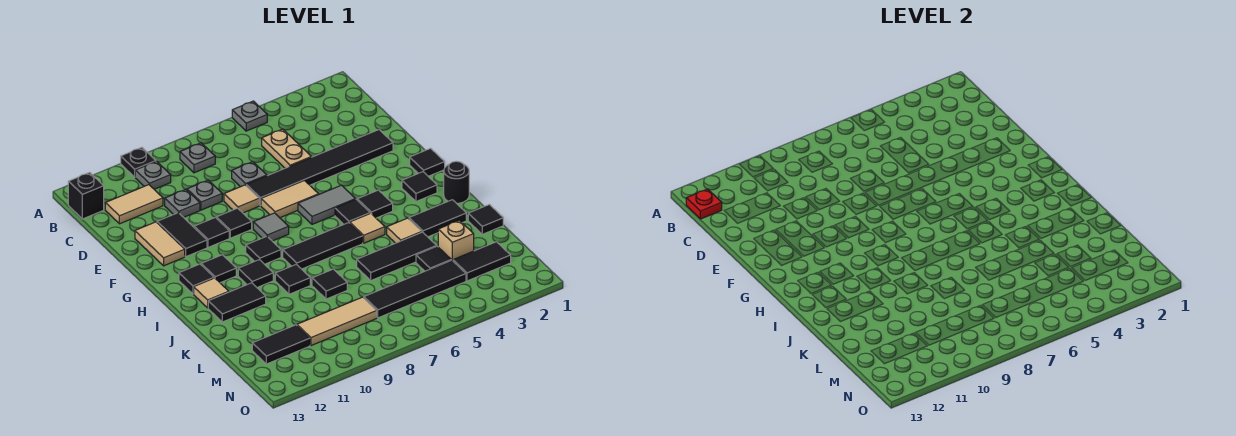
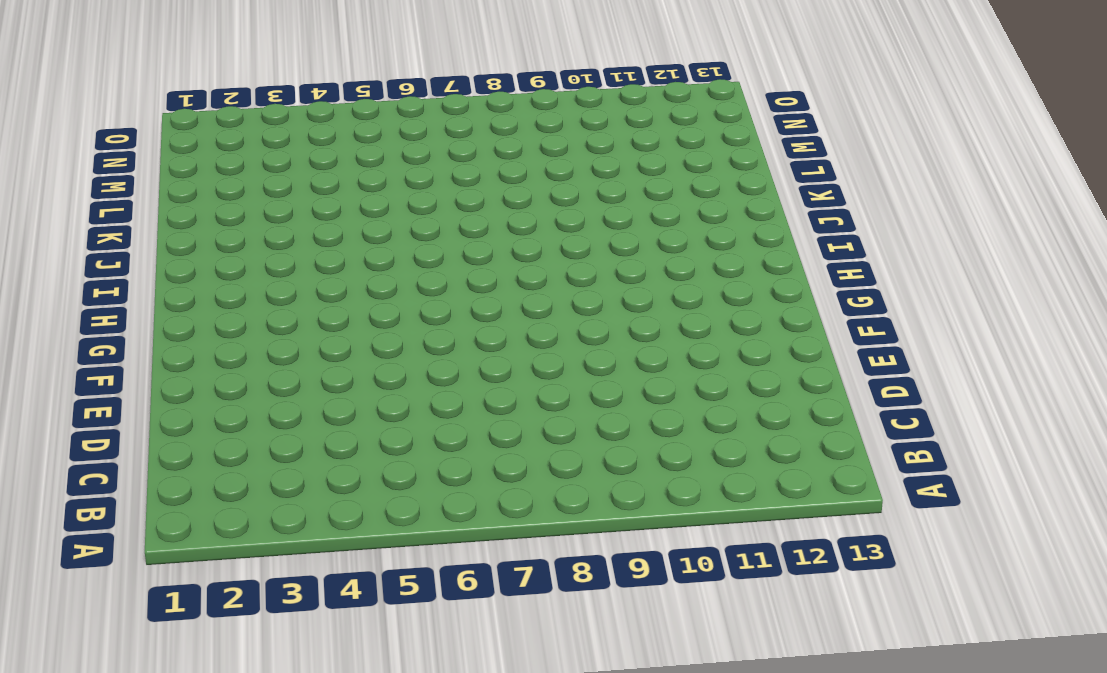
none -> grey plate A5 level 1
none -> black plate A10 level 1
none -> grey plate B8 level 1
none -> grey plate B10 level 1

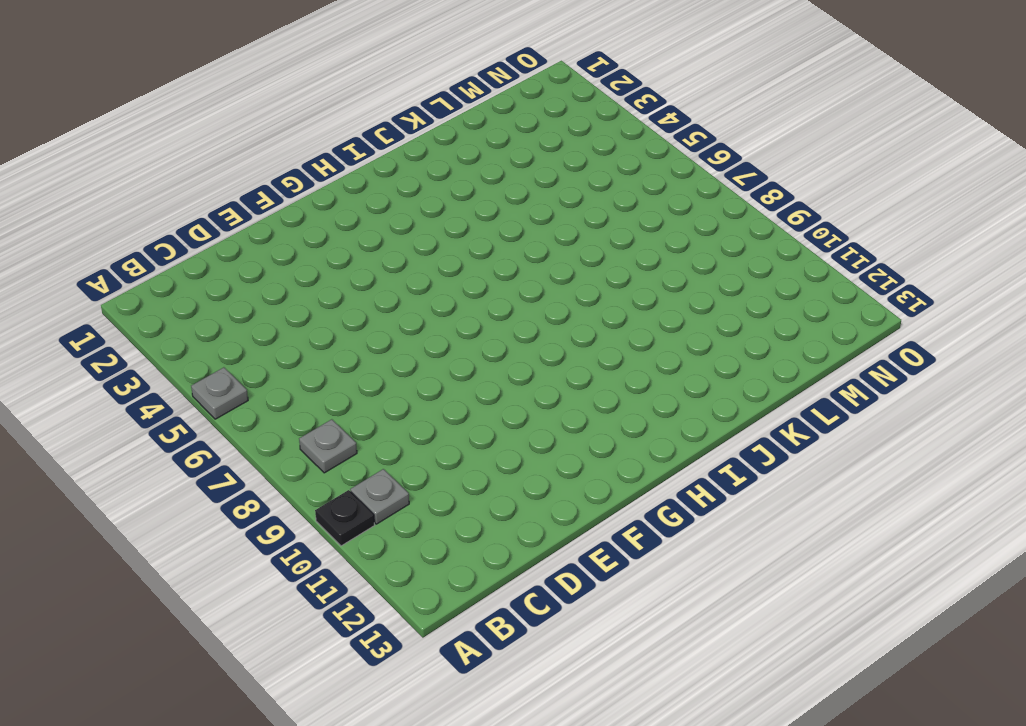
none -> black brick B13 level 1
none -> tan plate C5:D5 level 1
none -> tan tile C11:C12 level 1
none -> grey plate D7 level 1

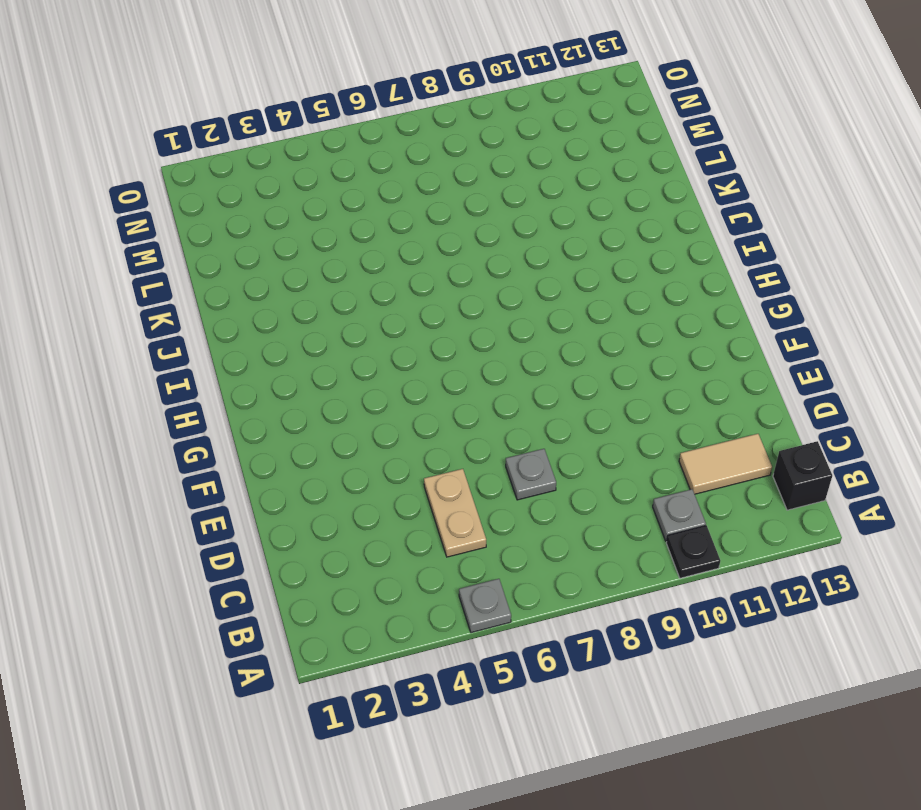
none -> grey plate B8 level 1
none -> grey plate D9 level 1
none -> grey plate D10 level 1
none -> black tile E2:E7 level 1

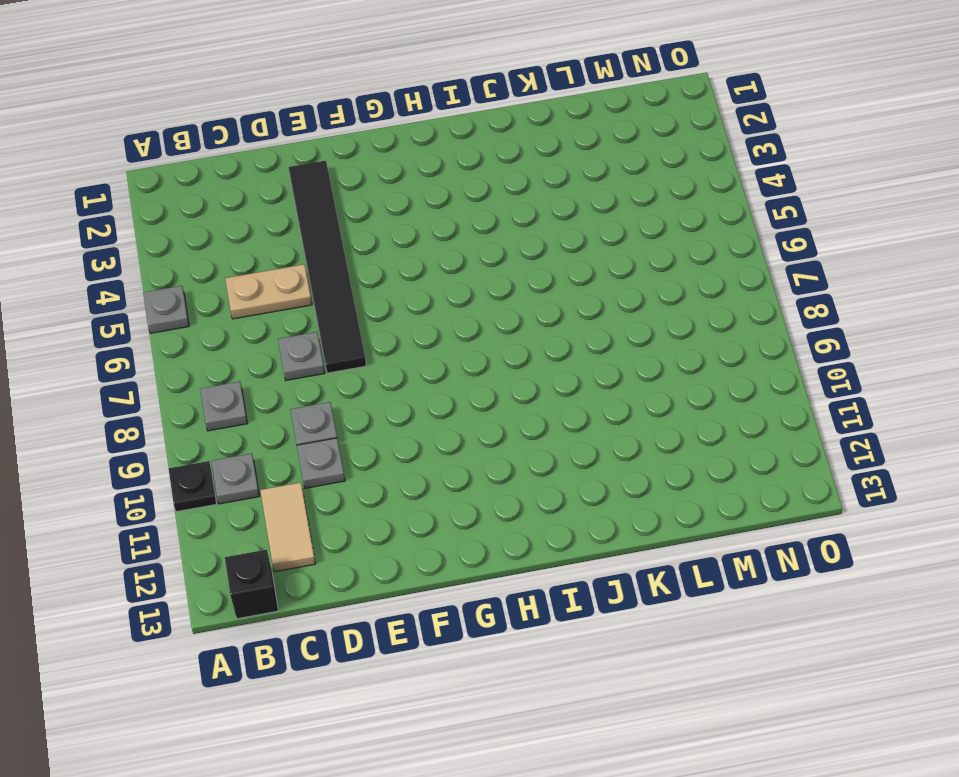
none -> tan tile E8 level 1
none -> black tile E11:F11 level 1
none -> tan tile E12:F12 level 1
none -> tan tile F6:F7 level 1

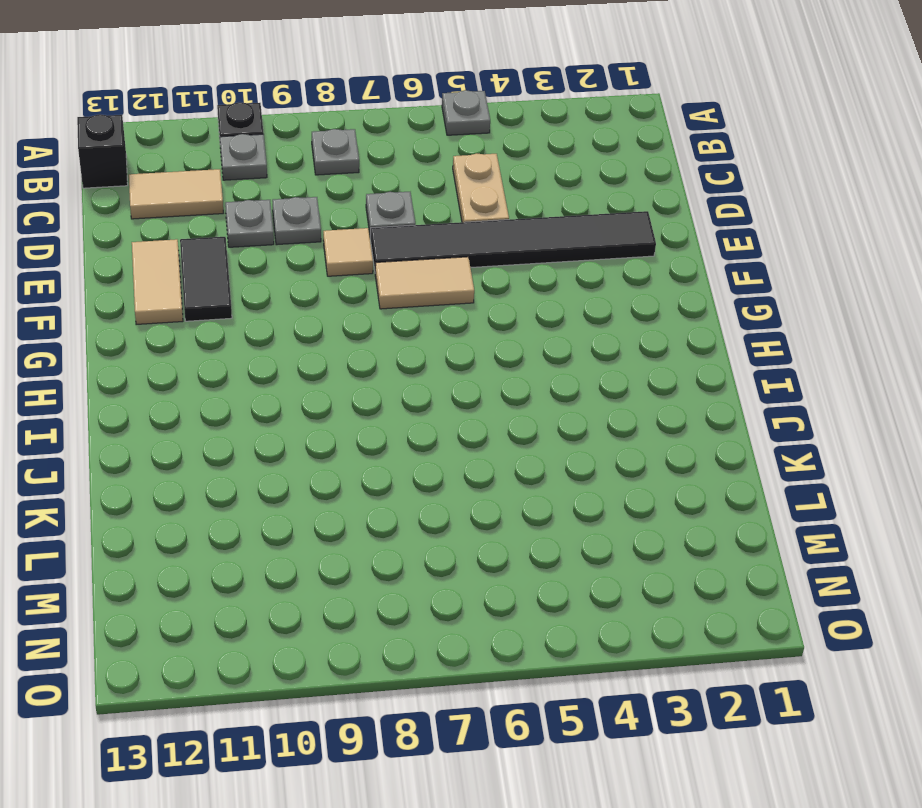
none -> black tile F9 level 1
none -> black tile F10 level 1
none -> black tile G1 level 1
none -> grey tile G5:G6 level 1

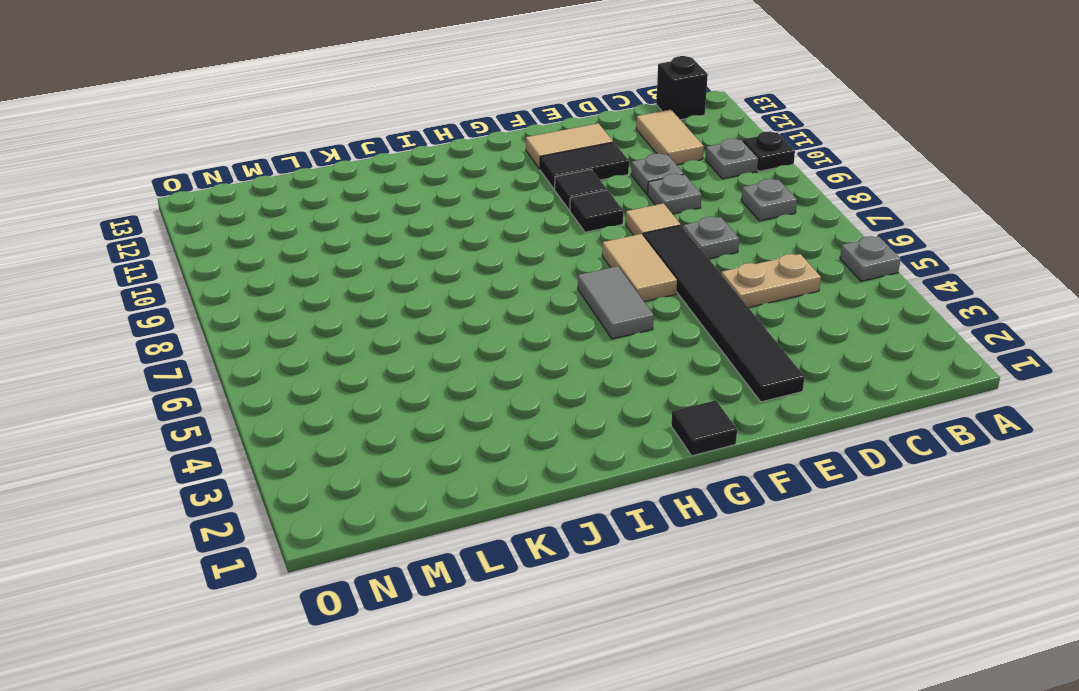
none -> grey tile G8 level 1
none -> black tile H2 level 1
none -> black tile H4 level 1
none -> black tile H5 level 1

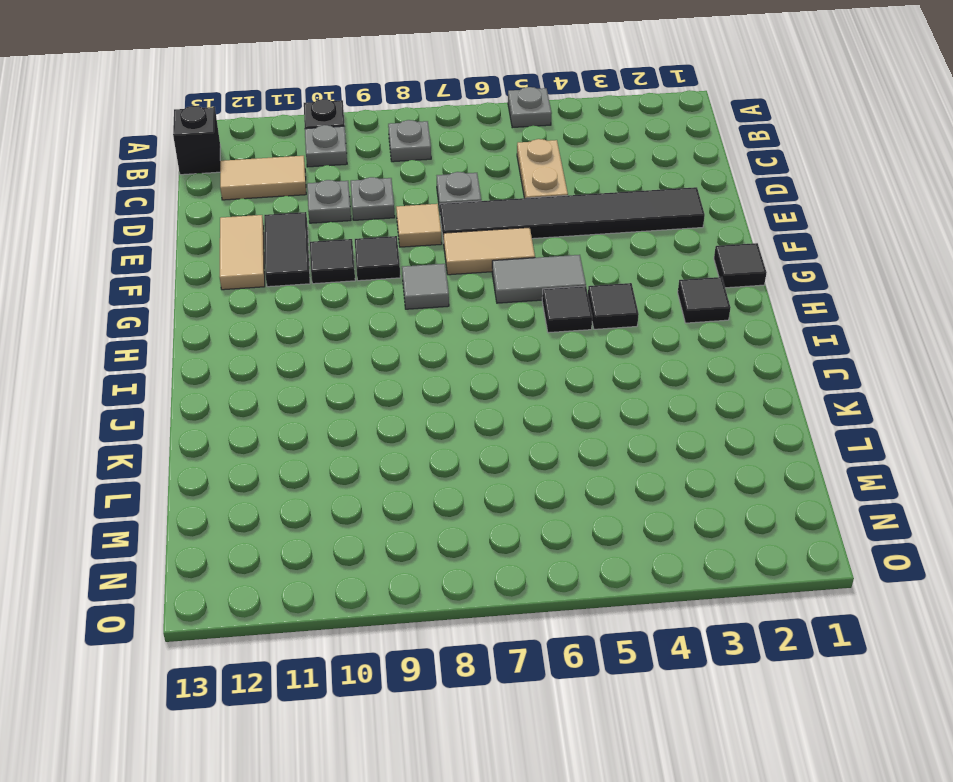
none -> black tile H9 level 1
none -> black tile H11 level 1
none -> black tile H12 level 1
none -> black round brick I1 level 1

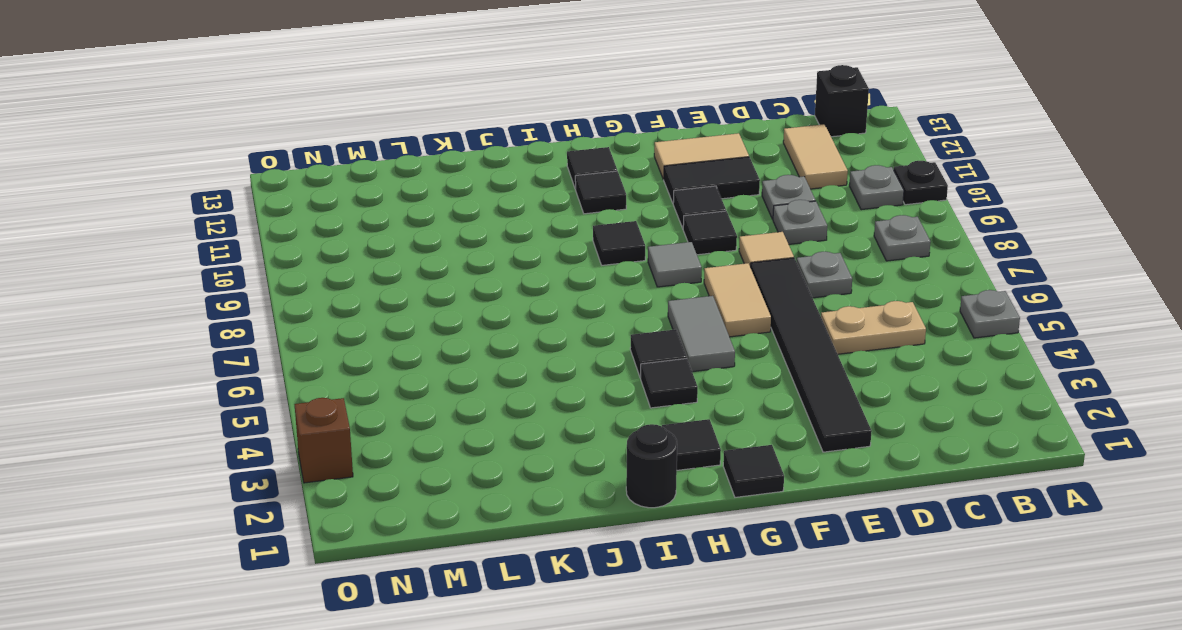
brown brick O3 level 1 -> none
none -> tan tile I5 level 1
none -> black tile I6:I8 level 1
none -> black tile I10 level 1
none -> tan tile I12 level 1

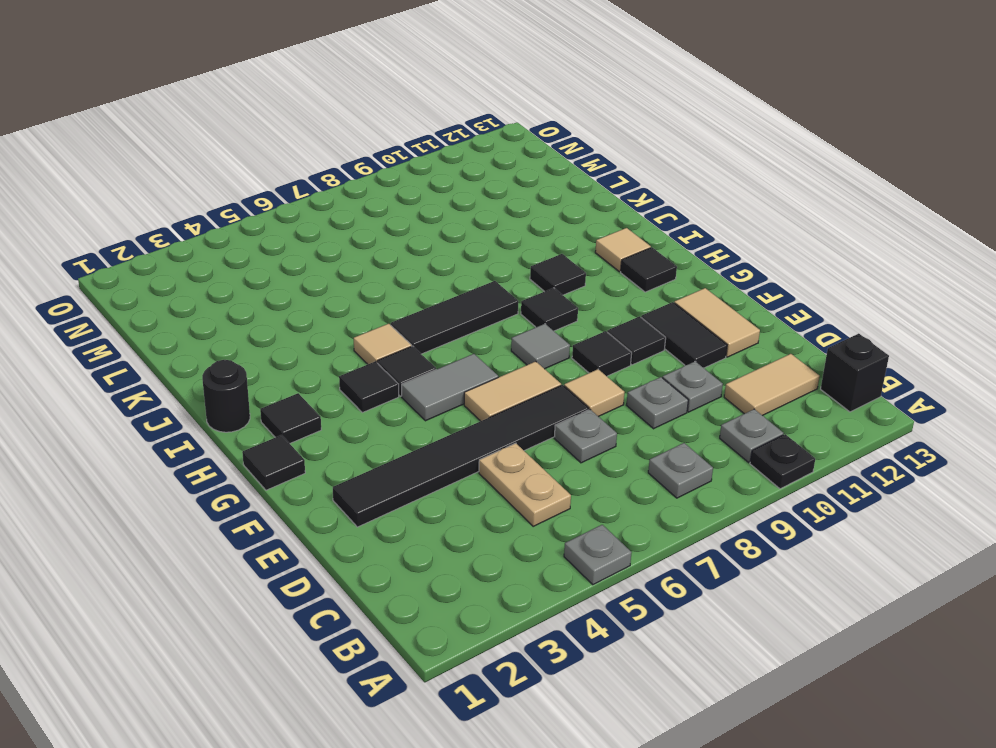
none -> black tile H11 level 1
none -> black tile J2:J3 level 1
none -> tan tile J4 level 1
none -> black tile J9 level 1

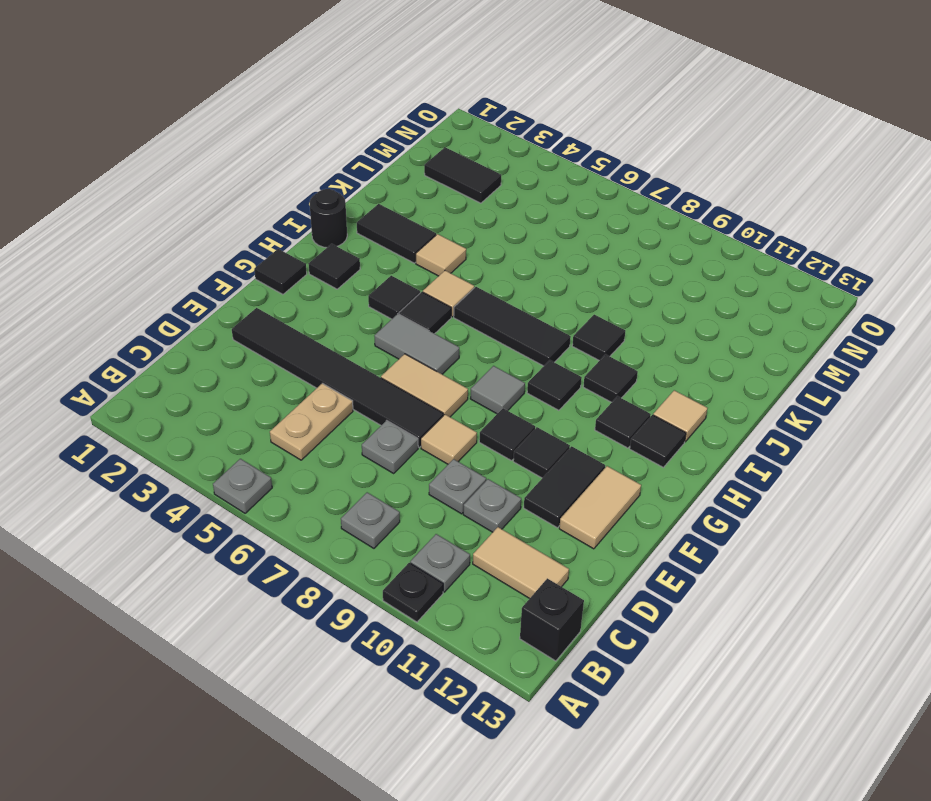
none -> black tile J11:J12 level 1
none -> black tile K1 level 1
none -> black tile K4:K6 level 1
none -> black tile K8 level 1

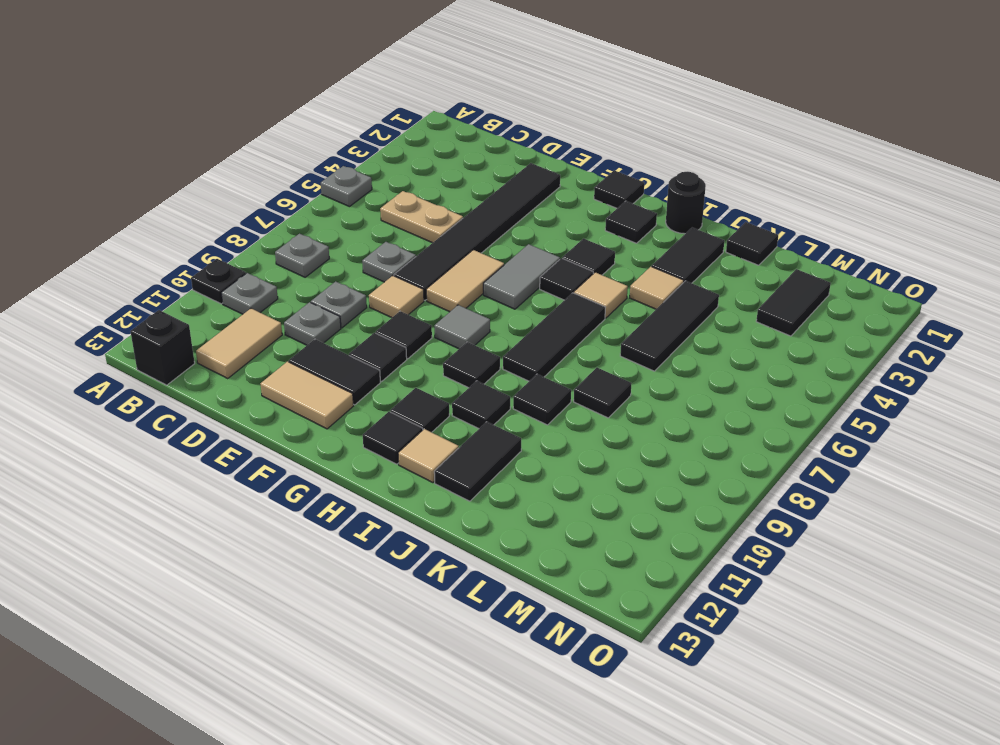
none -> tan brick L3 level 1
none -> black tile L4 level 1
none -> black tile M4:M7 level 1
none -> tan tile M8:M10 level 1

